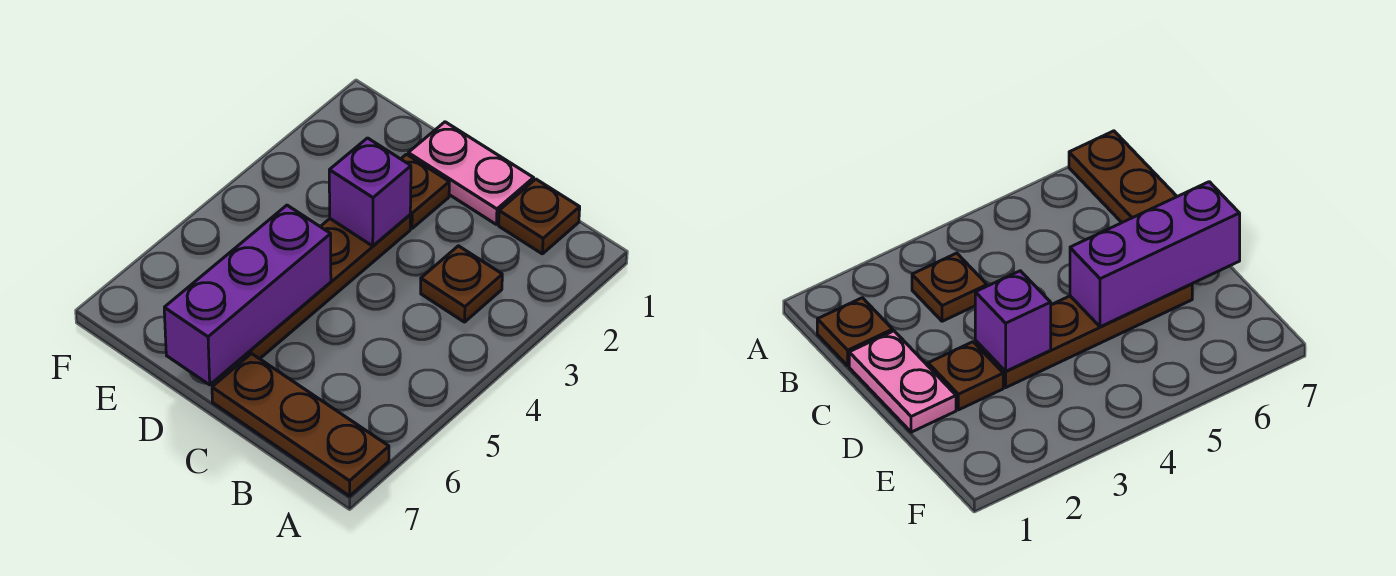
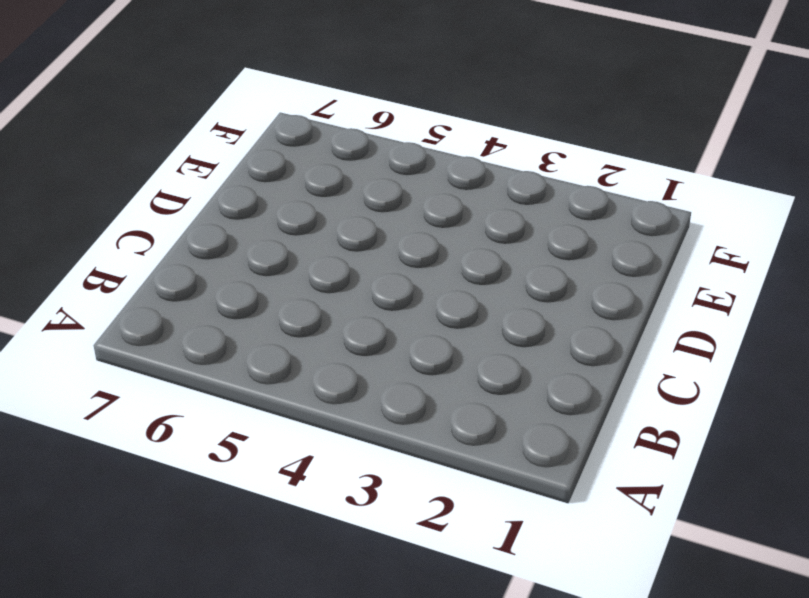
none -> brown plate A7:C7 level 1
none -> brown plate B1 level 1

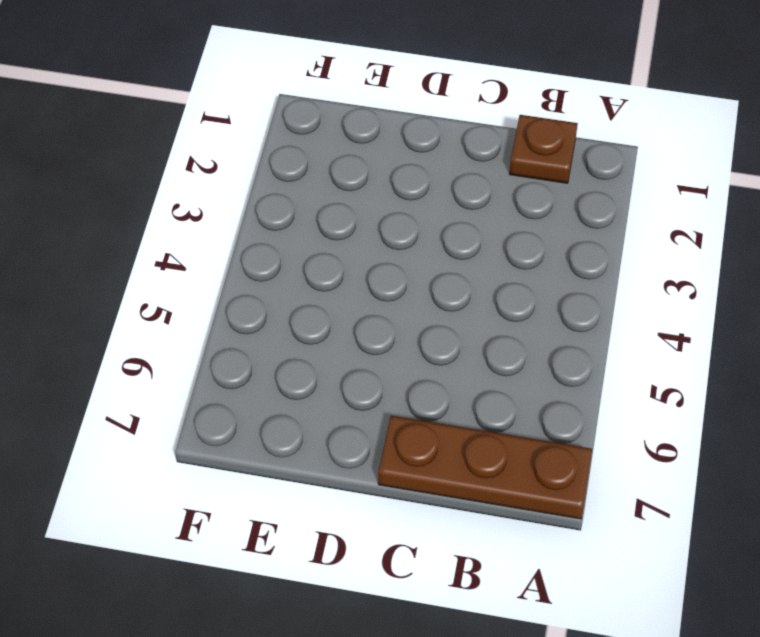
none -> brown plate B3 level 1
none -> pink plate C1:D1 level 1

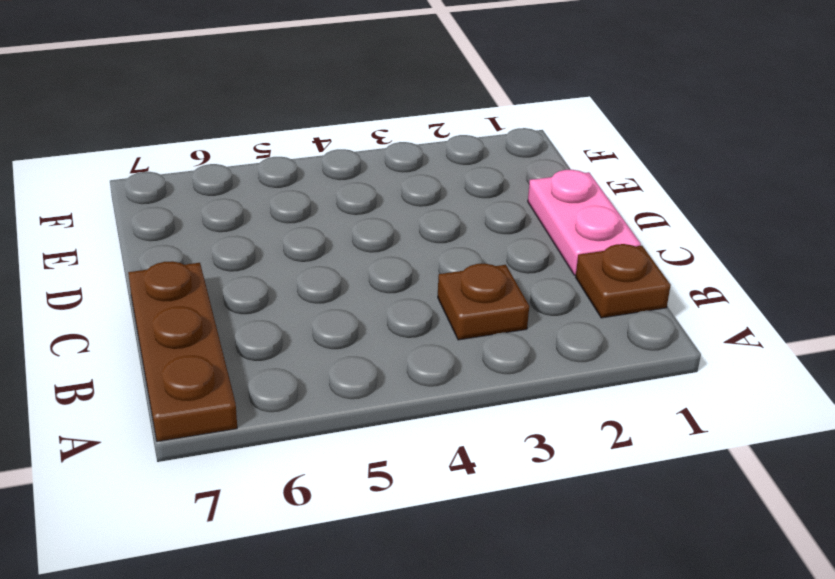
none -> brown plate D2 level 1
none -> brown plate D3:D6 level 1

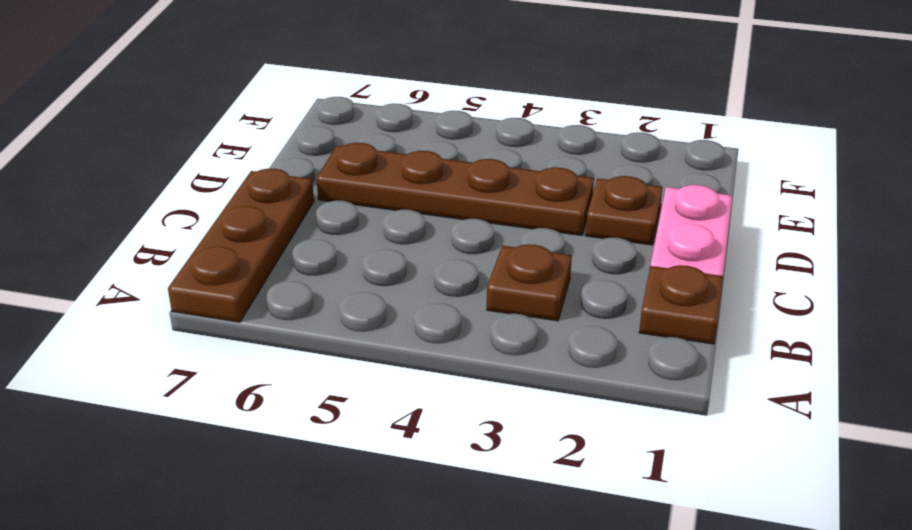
none -> purple brick D3 level 2
none -> purple brick D5:D7 level 2

